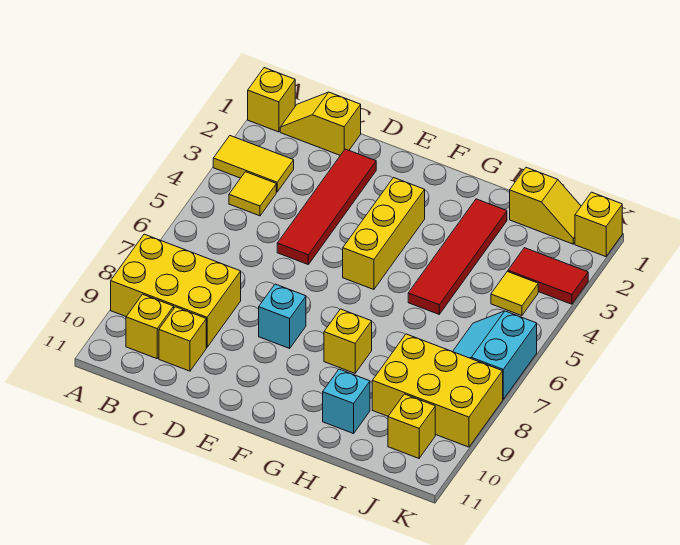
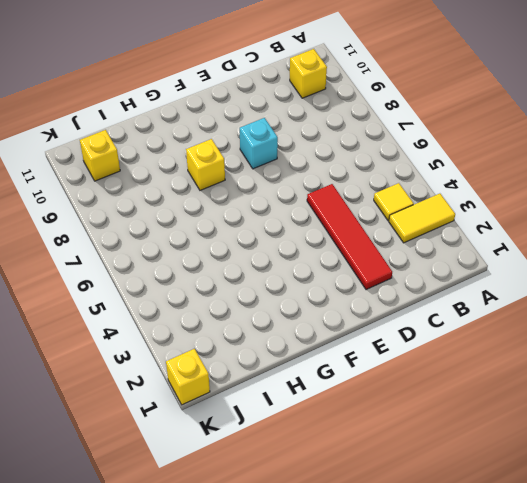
none -> yellow brick A1 level 1
none -> yellow brick A8:C9 level 1
none -> yellow slope B1:C1 level 1 top C

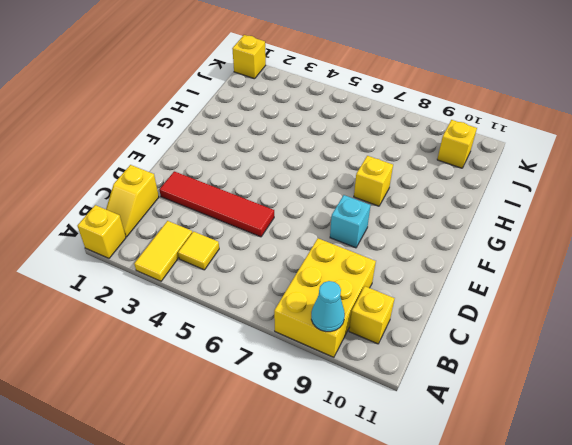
cyan cone A9 level 2 -> none
none -> yellow brick C10 level 1
none -> yellow brick F3:F5 level 1
none -> red tile H2:H5 level 1

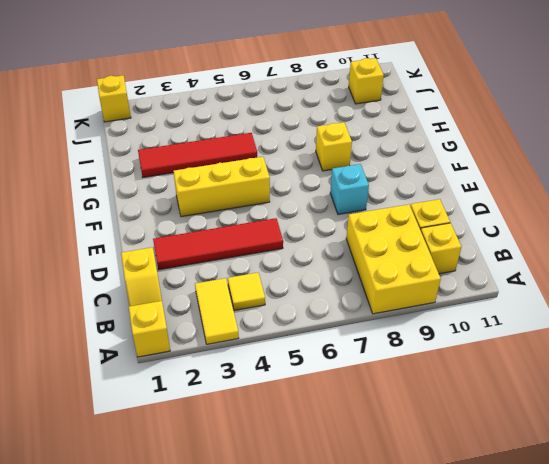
none -> cyan brick H10 level 1
none -> yellow slope I1:J1 level 1 top I
none -> yellow brick I8:K9 level 1

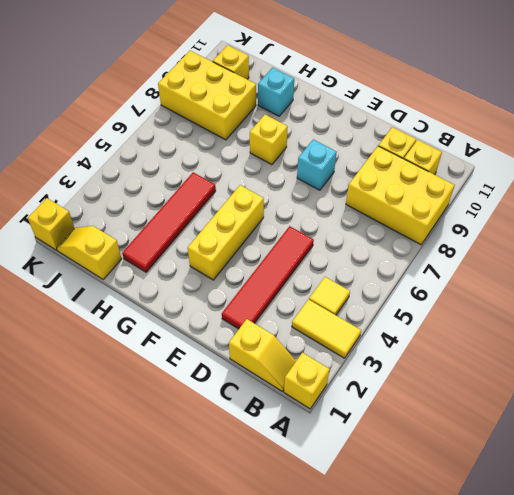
none -> red tile J3:K3 level 1
none -> yellow tile J4 level 1
none -> cyan slope J6:K7 level 1 top K

